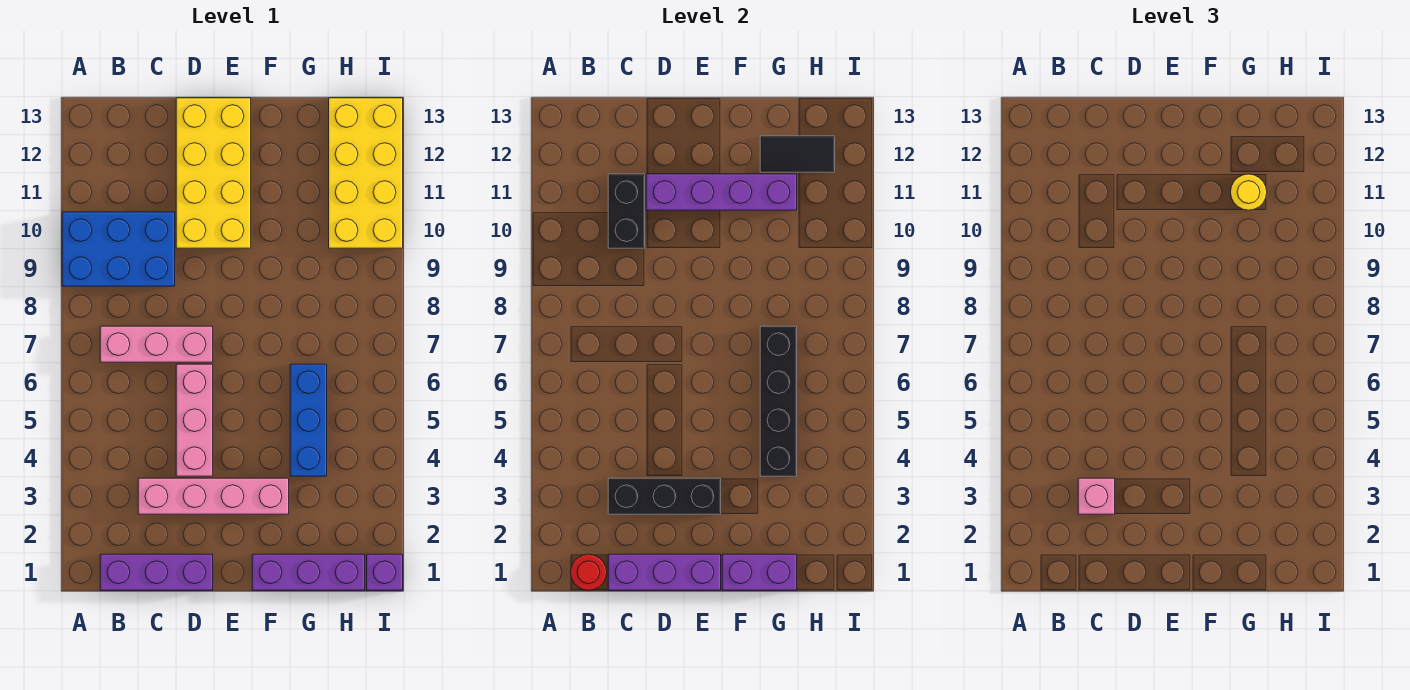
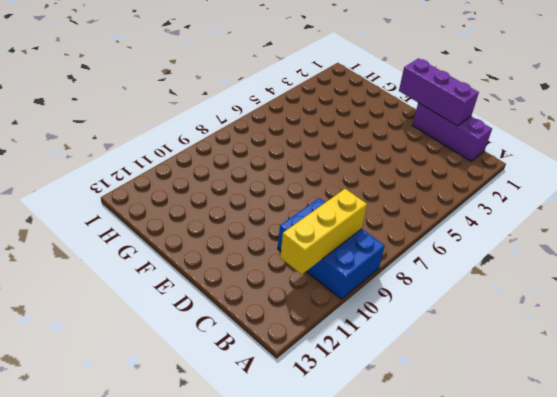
yellow brick B9:B11 level 2 -> none
none -> pink brick B7:D7 level 1
none -> pink brick C3:F3 level 1
none -> pink brick D4:D6 level 1

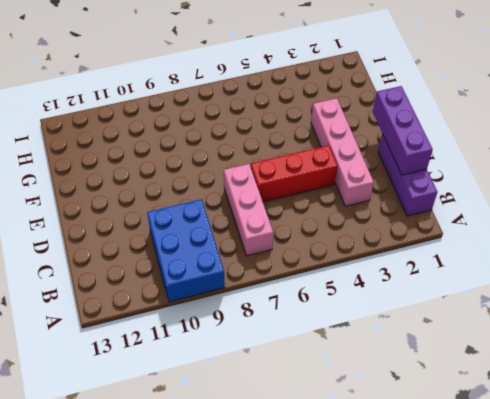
red brick D4:D6 level 1 -> pink brick D4:D6 level 1
none -> yellow brick D10:E13 level 1
none -> purple brick F1:H1 level 1
none -> blue brick G4:G6 level 1

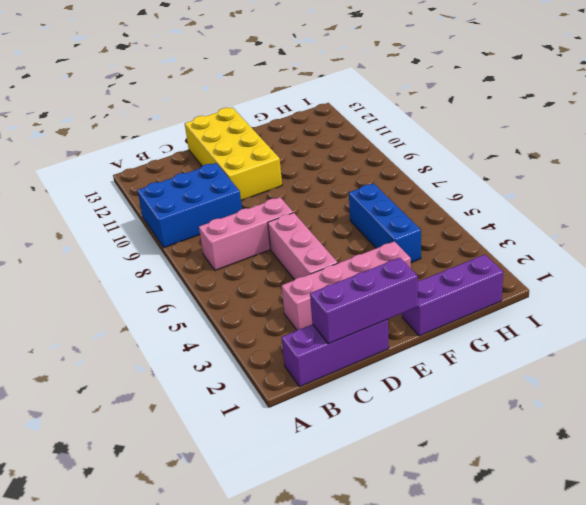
none -> yellow brick H10:I13 level 1
none -> purple brick I1 level 1
none -> red round brick B1 level 2

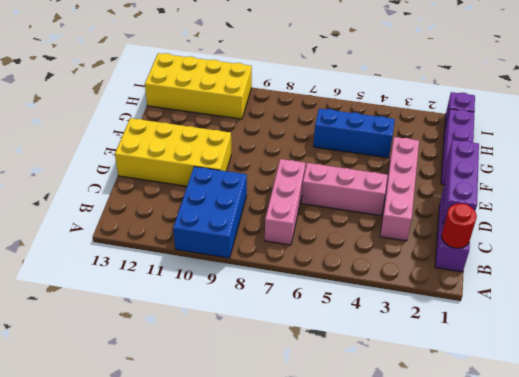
none -> black brick C3:E3 level 2
none -> black brick C10:C11 level 2
none -> purple brick D11:G11 level 2

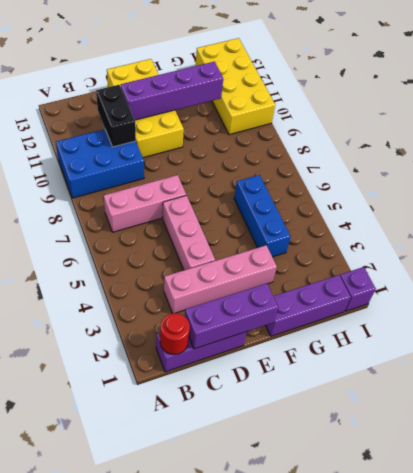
none -> black brick C3:E3 level 2
none -> purple brick F1:G1 level 2
none -> black brick G4:G7 level 2

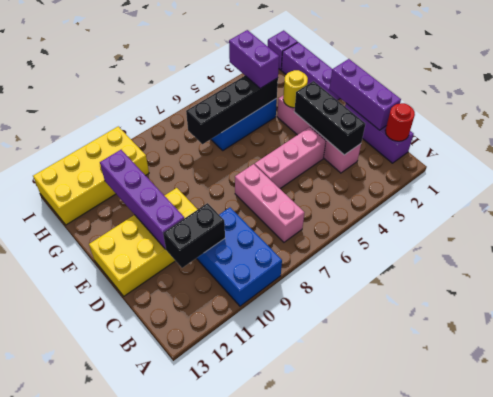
yellow round brick F3 level 2 -> yellow round brick G11 level 3
purple brick G4:H4 level 3 -> purple brick F1:G1 level 2
none -> black tile G12:H12 level 2
none -> pink brick C3 level 3

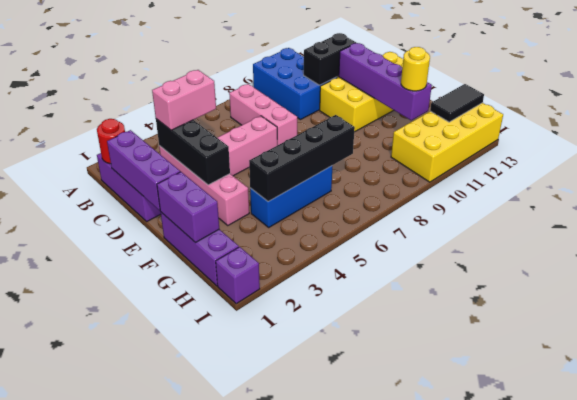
pink brick C3:C4 level 3 -> pink brick C3 level 3
black tile H12:H13 level 2 -> black tile G12:H12 level 2

